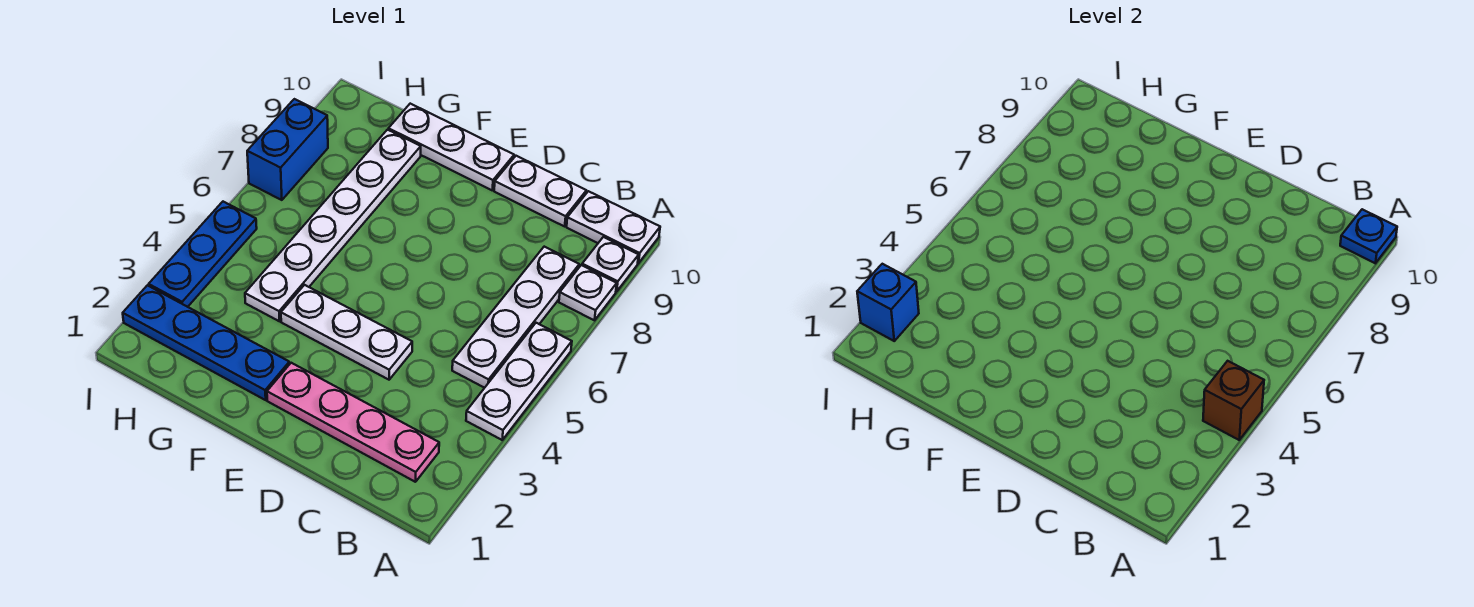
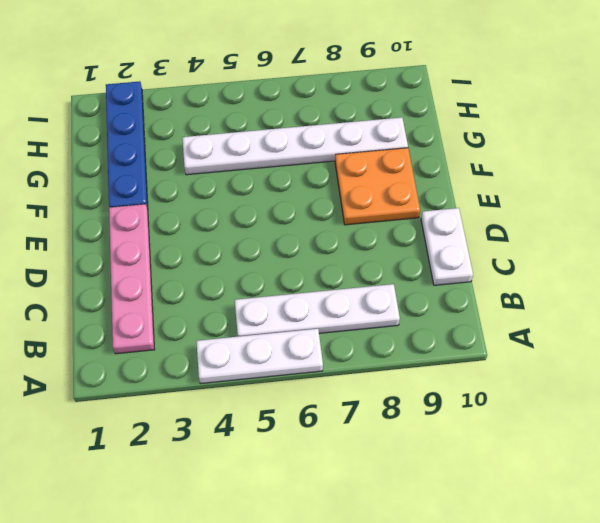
orange plate E8:F9 level 1 -> none
none -> white plate A8 level 1
none -> white plate A9 level 1
none -> white plate A10:B10 level 1

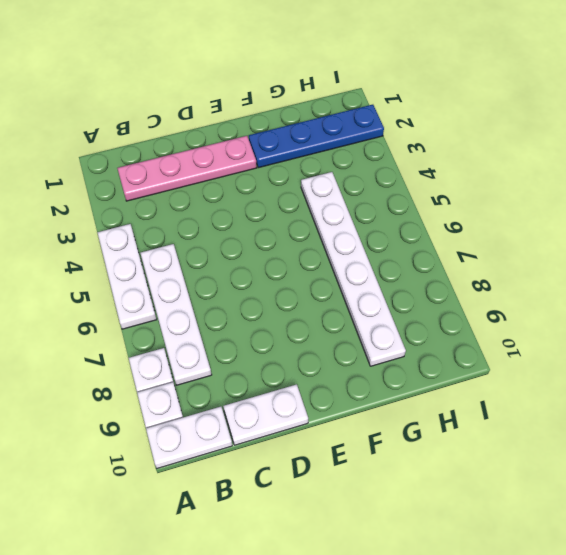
none -> white plate D4:F4 level 1
none -> white plate E10:G10 level 1
none -> blue plate I3:I5 level 1

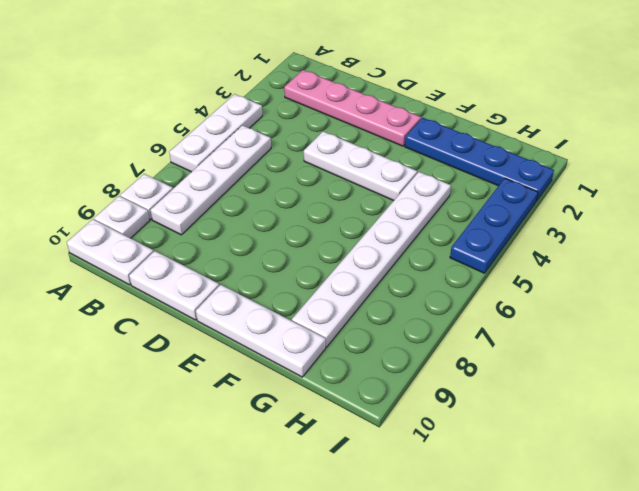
none -> blue brick I7:I8 level 1
none -> brown brick A4 level 2
none -> blue plate A10 level 2

